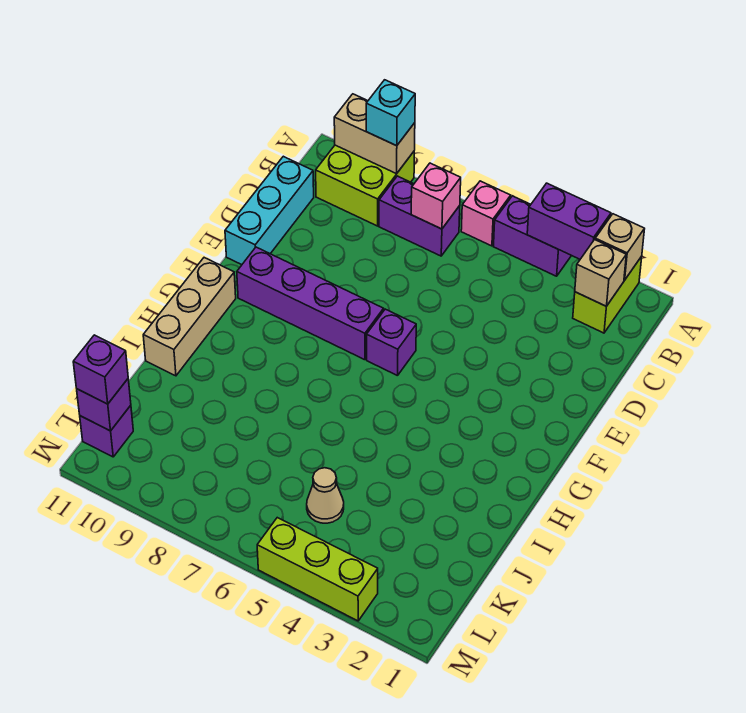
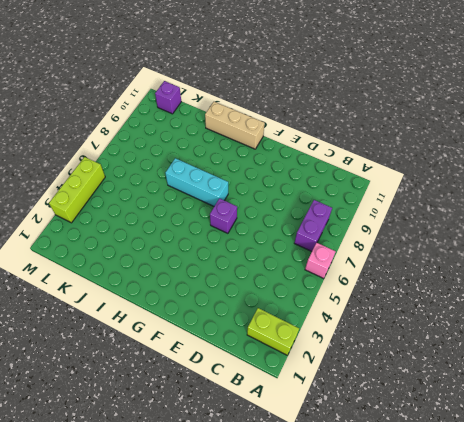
cyan brick G7:I7 level 1 -> cyan brick C11:E11 level 1
none -> purple brick A4:A5 level 1
none -> lime brick A9:B10 level 1
none -> purple brick F7:F10 level 1

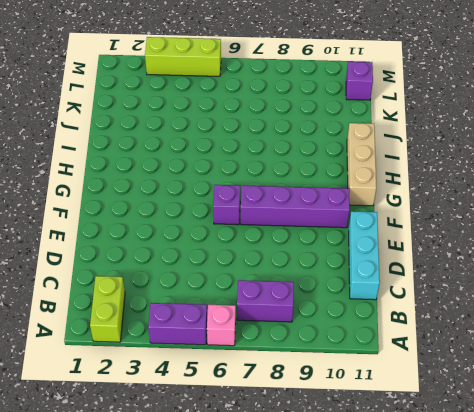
none -> lime brick A9:B10 level 1
none -> tan cone K5 level 1
none -> tan brick A2 level 2

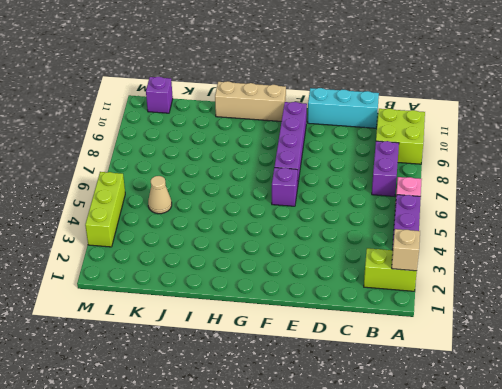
none -> purple brick A3:A4 level 2
none -> tan brick A9:A10 level 2
none -> tan brick B2 level 2

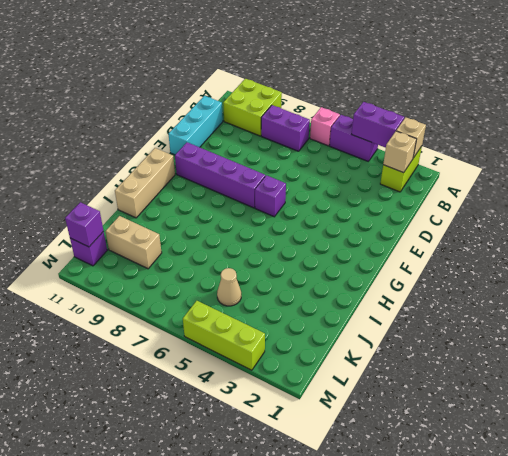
tan brick K9:K10 level 1 -> tan brick A9:A10 level 2
none -> pink brick B7 level 2
none -> cyan brick A9 level 3
none -> purple brick L11 level 3

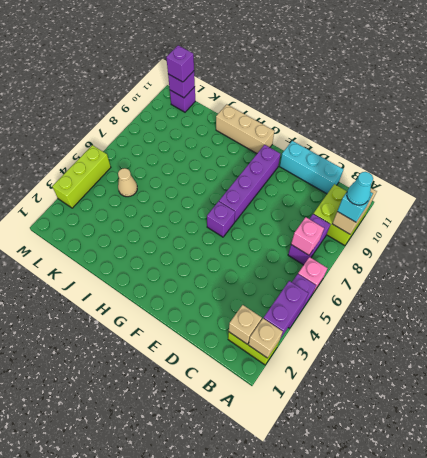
cyan cone A9 level 4 -> none

